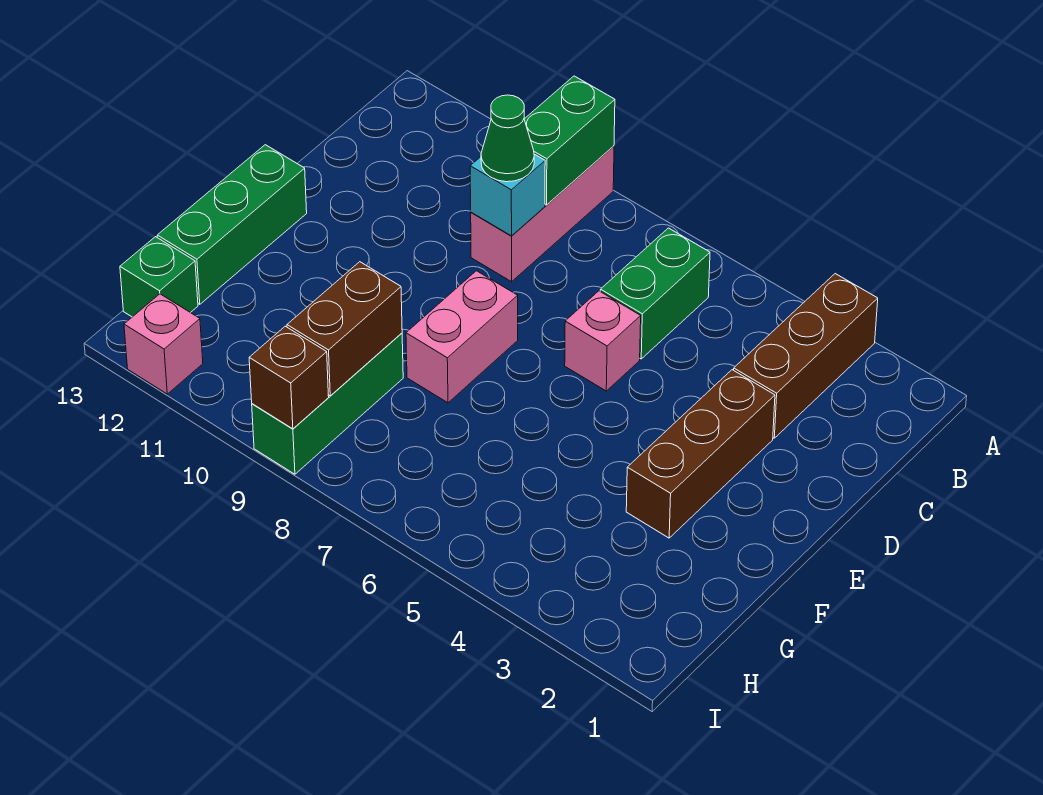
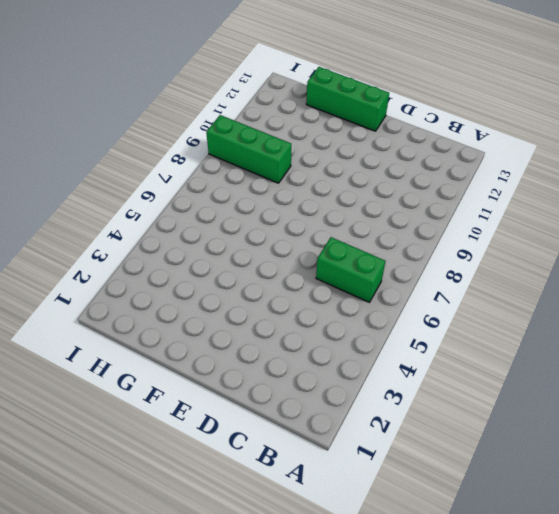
none -> brown brick A3:C3 level 1
none -> pink brick A9:C9 level 1
none -> brown brick D3:F3 level 1

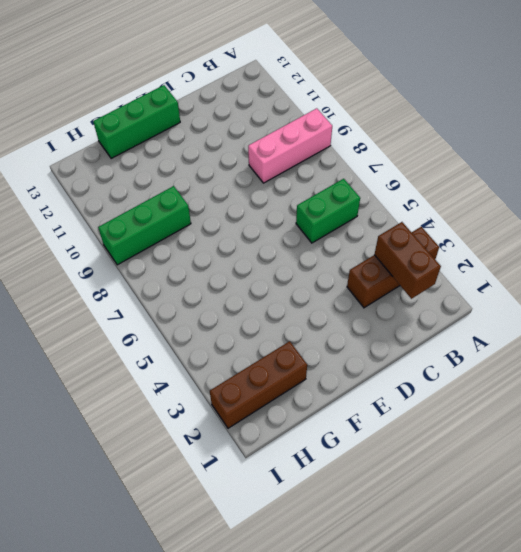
brown brick B2:B3 level 2 -> brown brick G9:H9 level 2
brown brick G2:I2 level 1 -> brown brick D3:F3 level 1
none -> pink brick D6 level 1
none -> pink brick E8:F8 level 1
none -> green brick H13 level 1

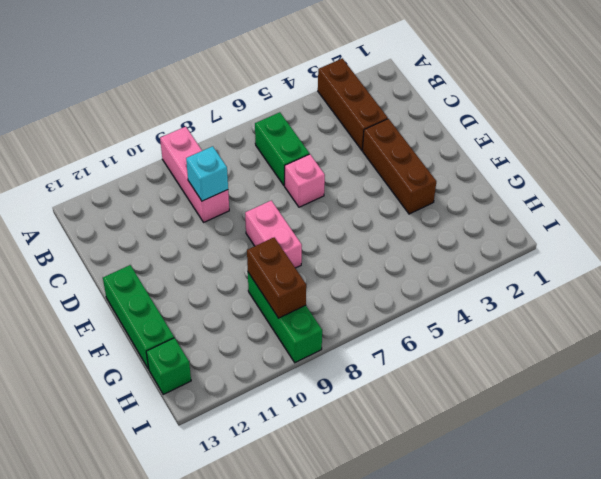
none -> pink brick I12 level 1
none -> green brick A9:B9 level 2
none -> brown brick I9 level 2

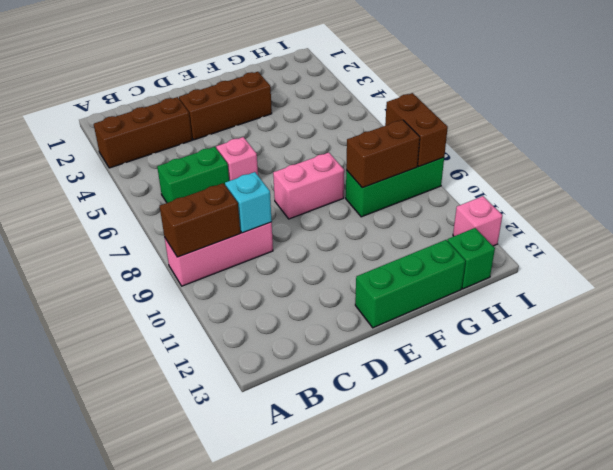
brown brick A9:B9 level 2 -> green brick A9:B9 level 2
brown brick I8:I9 level 2 -> brown brick I9 level 2
none -> green cone C9 level 3

